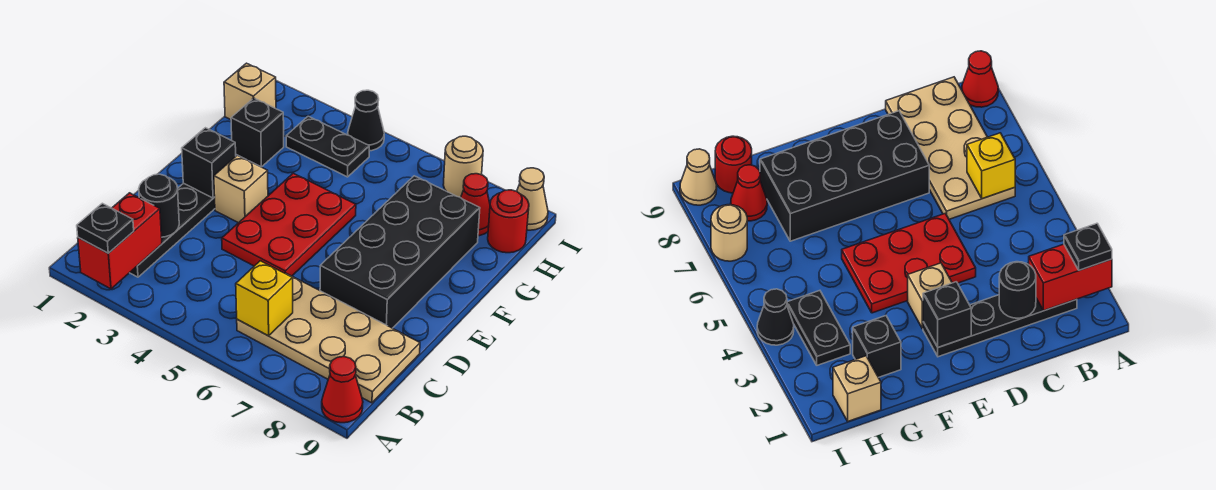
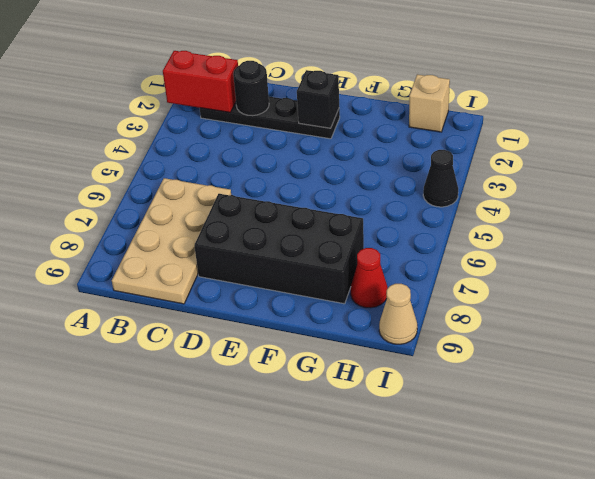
none -> red cone A9 level 1
none -> red plate D4:F5 level 1
none -> tan brick E3 level 1

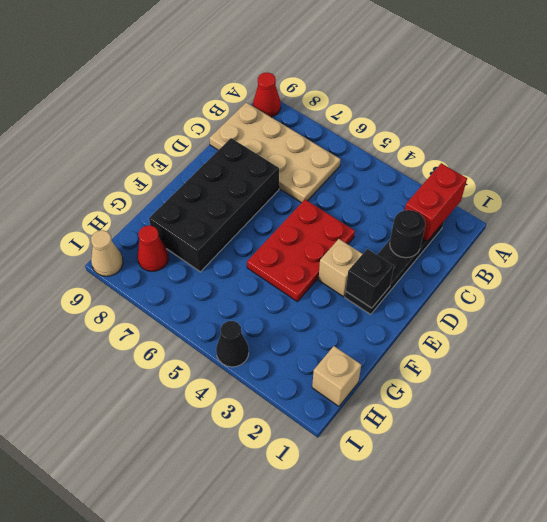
none -> black brick G2 level 1
none -> black plate H3:H4 level 1
none -> red round brick H9 level 1

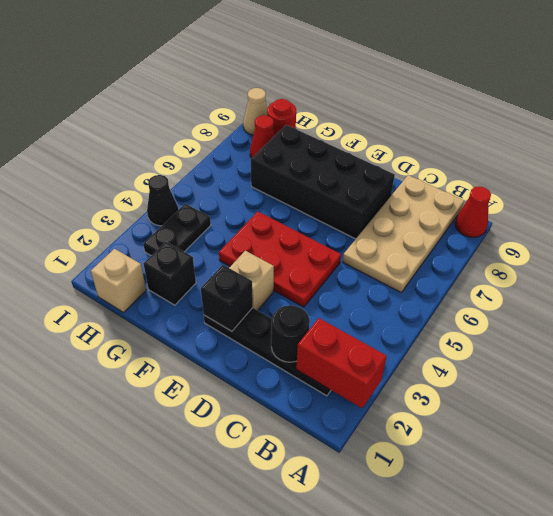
none -> tan round brick I7 level 1
none -> yellow brick B6 level 2
none -> black plate A2 level 3

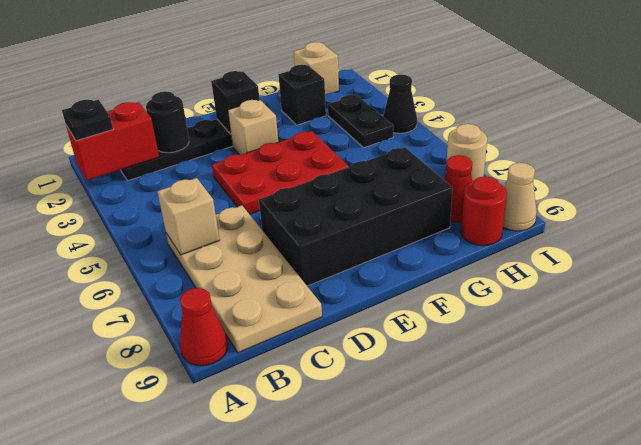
tan brick B6 level 2 -> yellow brick B6 level 2

